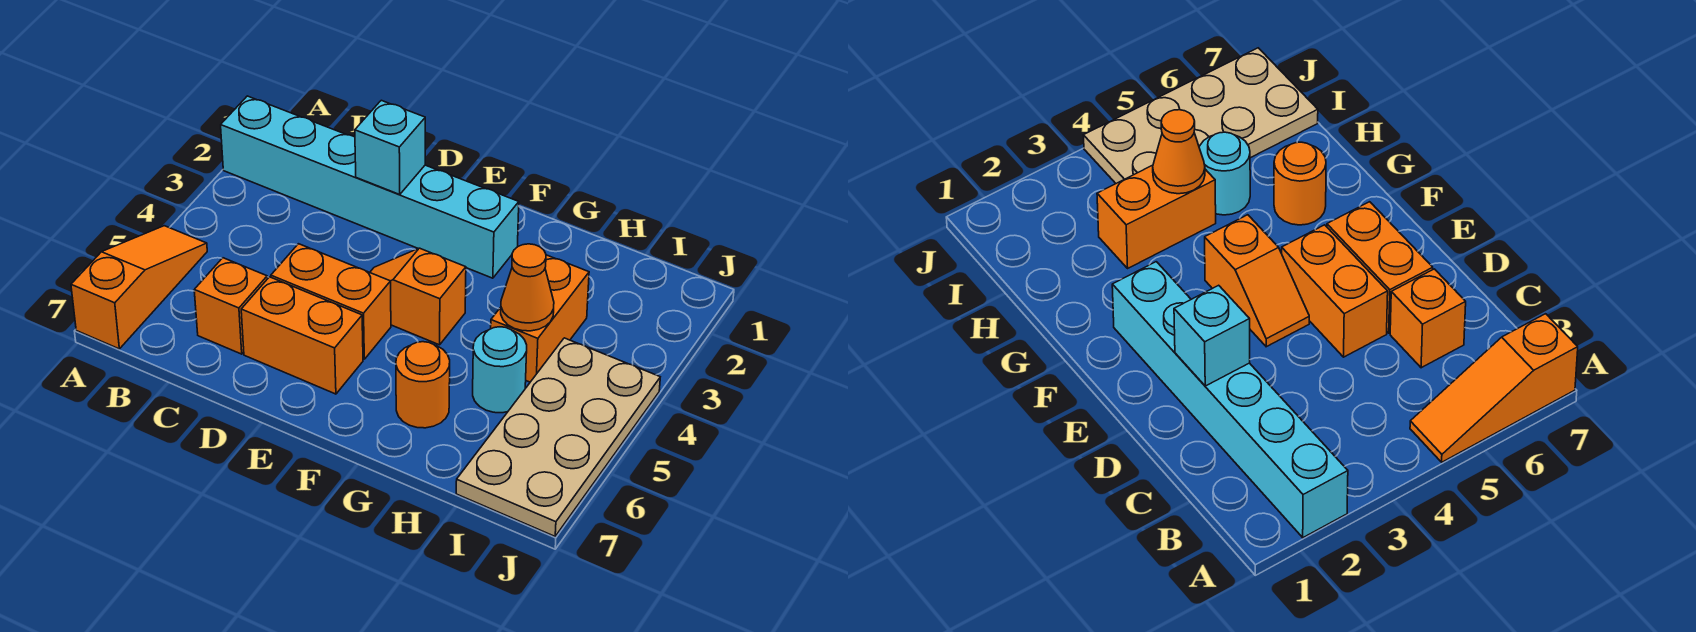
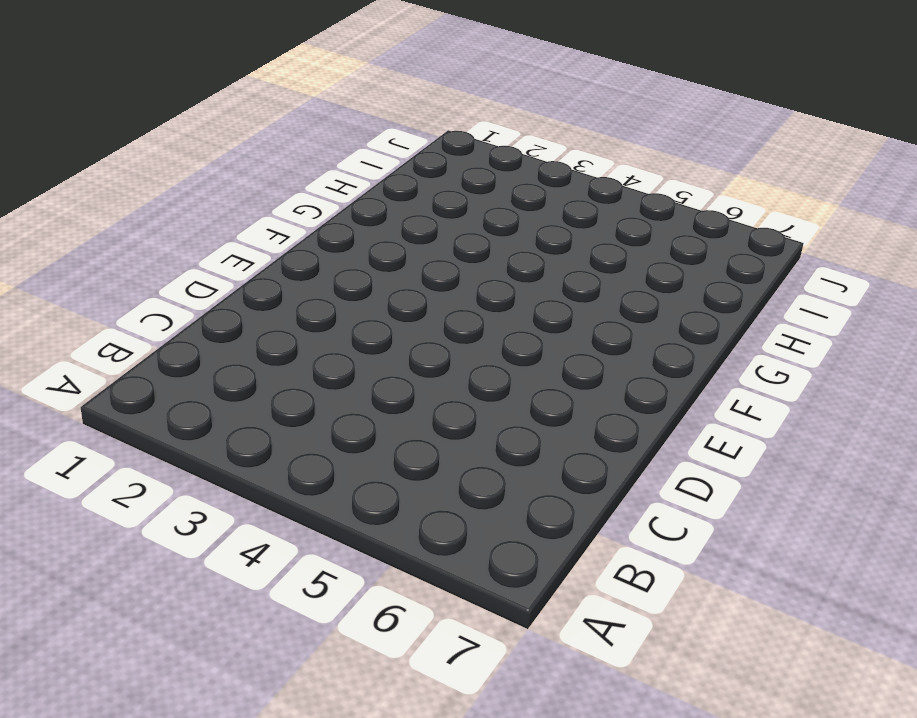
none -> cyan brick A2:F2 level 1
none -> orange slope A5:A7 level 1 top 7
none -> orange brick C6 level 1

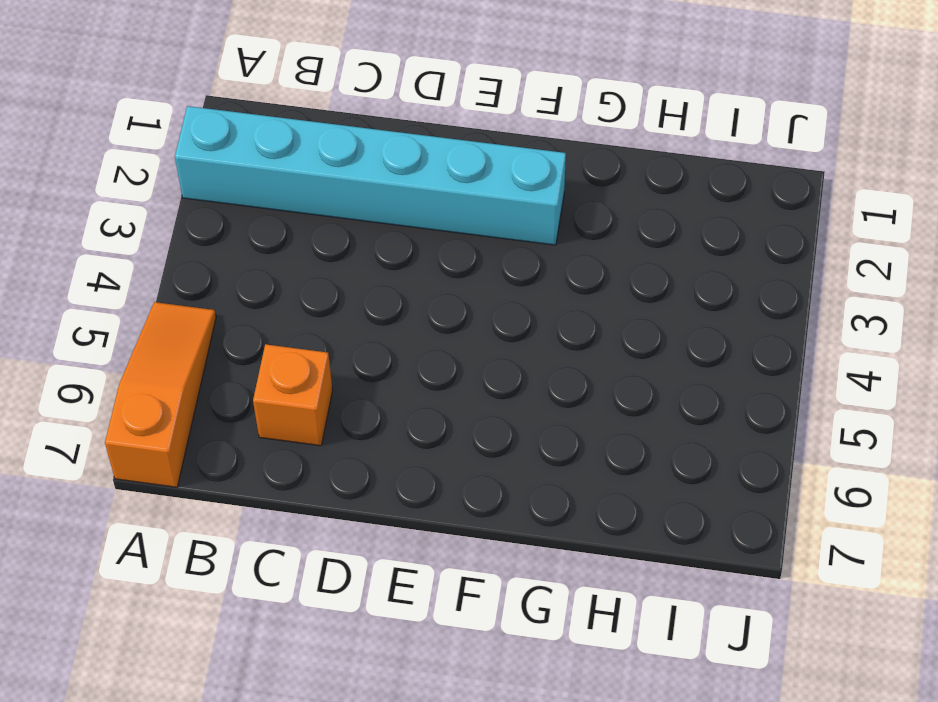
none -> orange brick D5:E5 level 1
none -> orange brick D6:E6 level 1
none -> orange slope E4:F4 level 1 top F

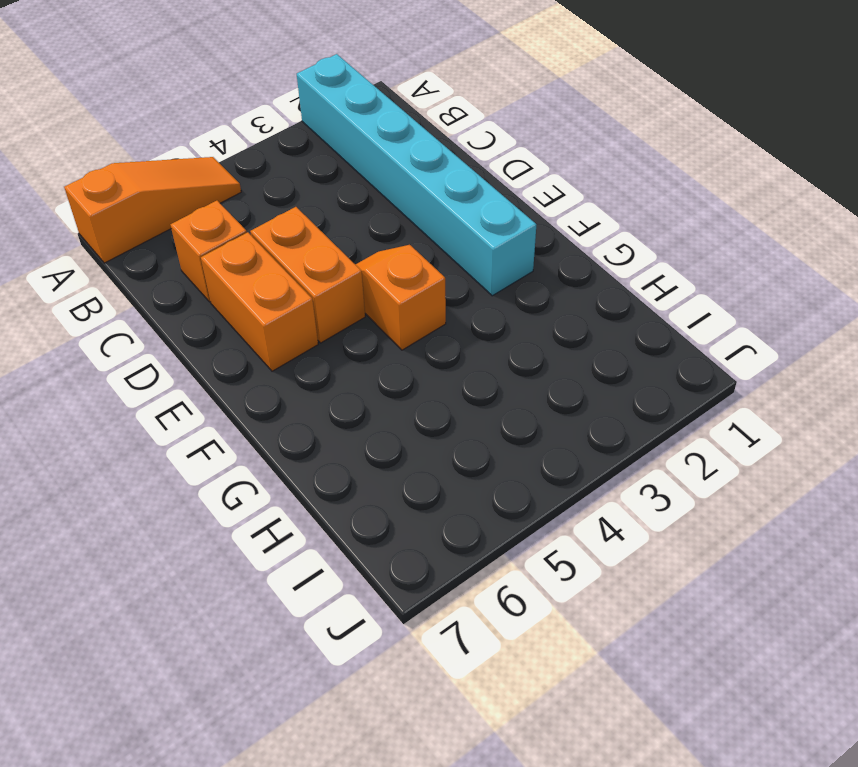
none -> orange round brick G6 level 1
none -> orange brick H3:H4 level 1
none -> cyan round brick H5 level 1

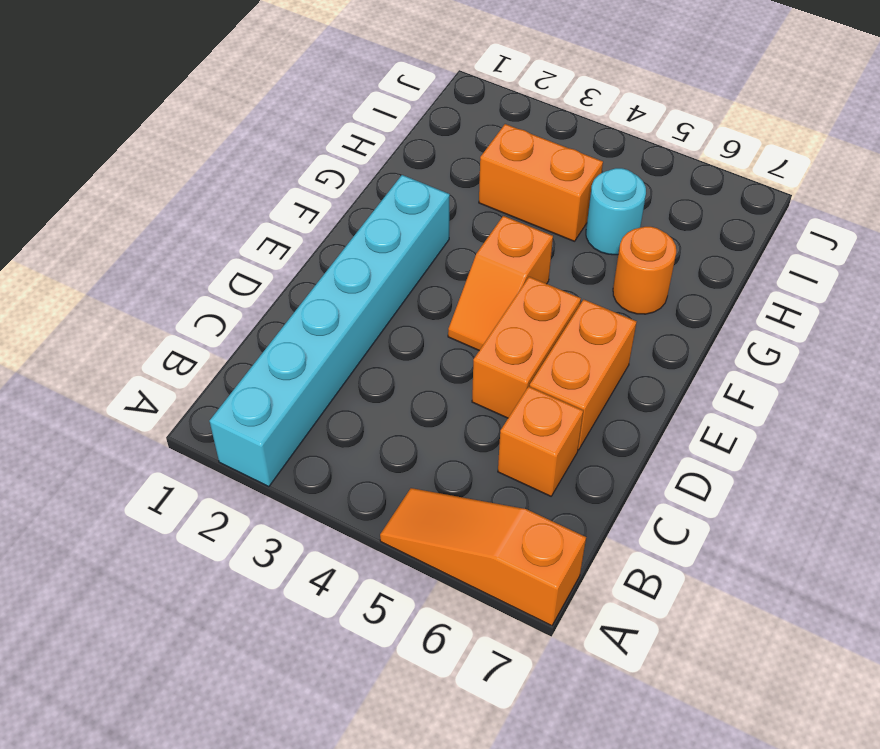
none -> tan plate I4:J7 level 1
none -> cyan brick D2 level 2
none -> orange cone H4 level 2

